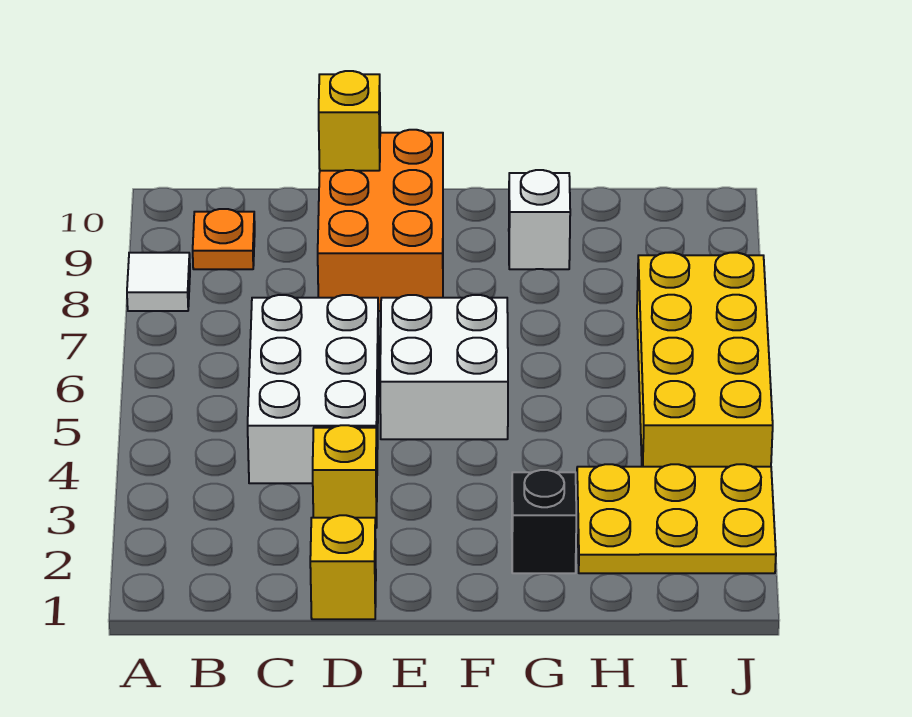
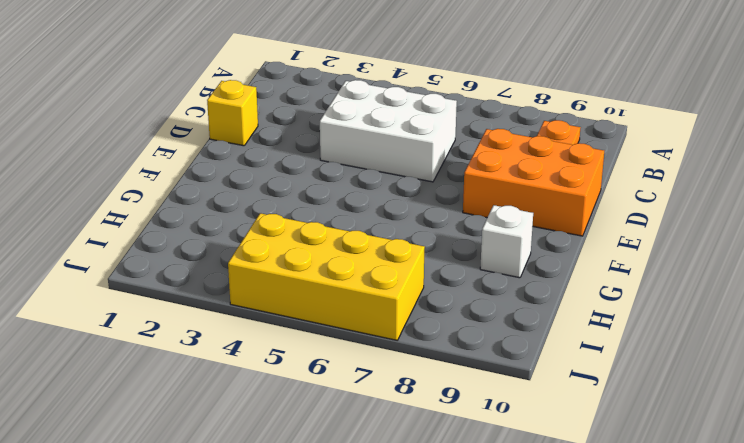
none -> white tile A8 level 1
none -> yellow brick D3 level 1
none -> white brick E5:F6 level 1

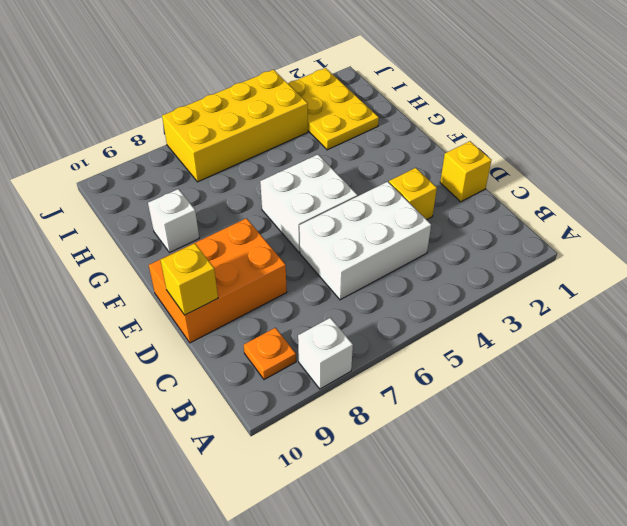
white brick A8 level 1 -> white tile A8 level 1
none -> black brick G2 level 1

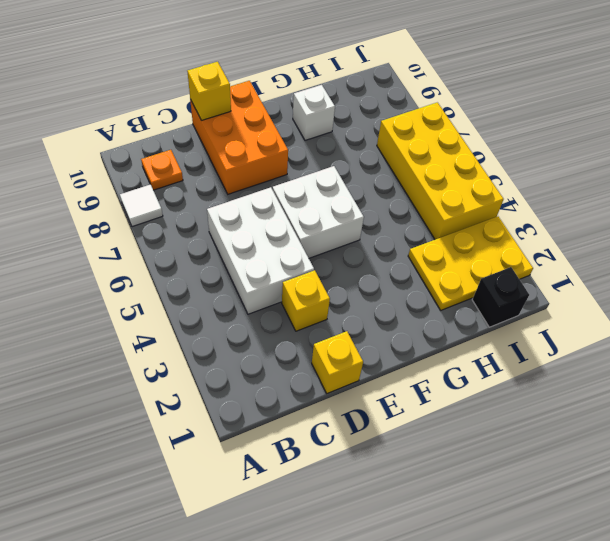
black brick I1 level 1 -> black brick G2 level 1

